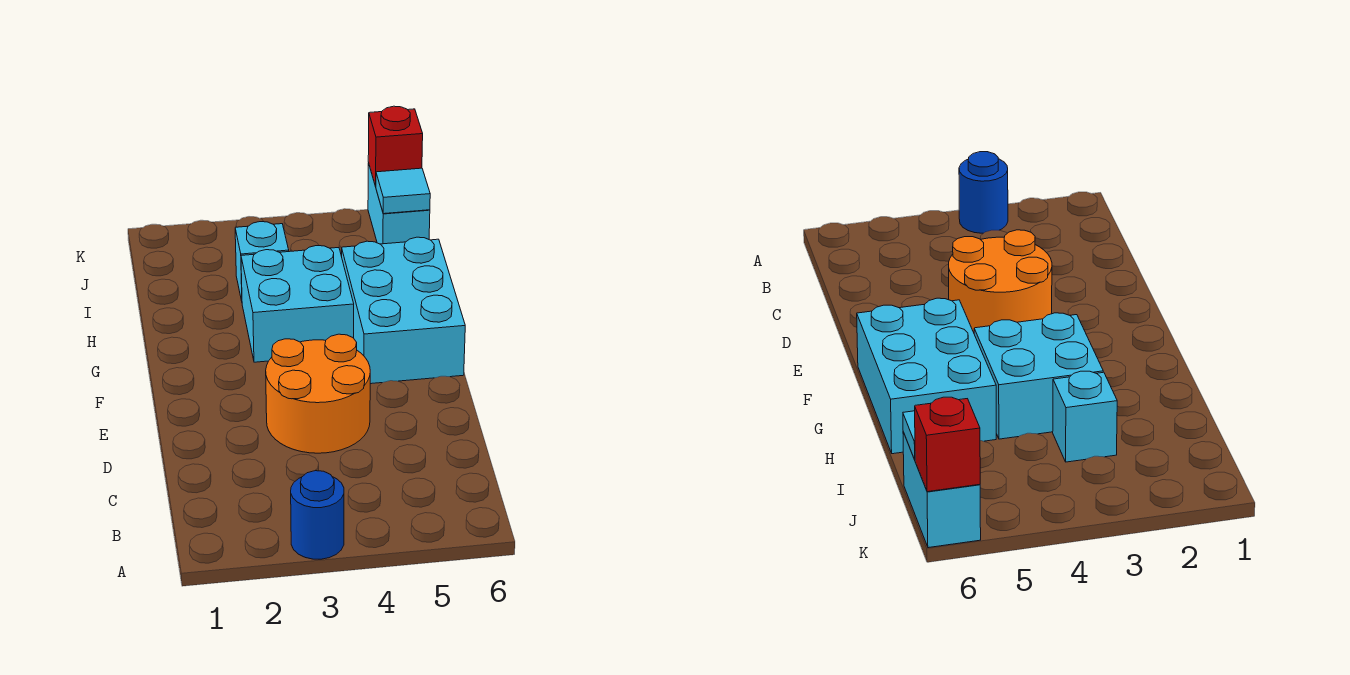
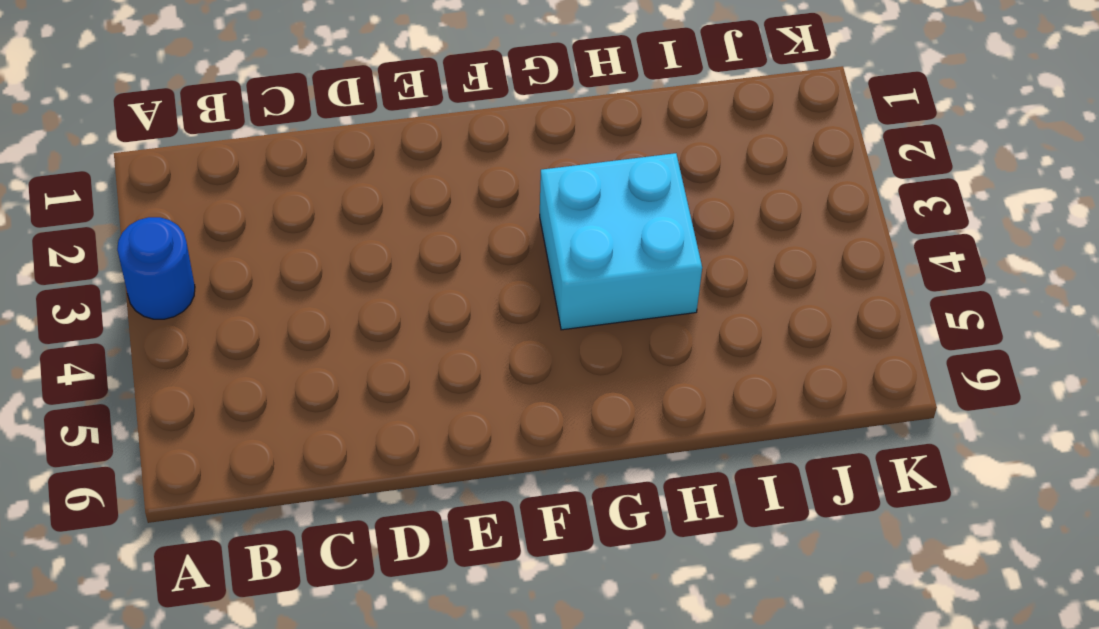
none -> orange round brick D3:E4 level 1
none -> cyan brick F5:H6 level 1

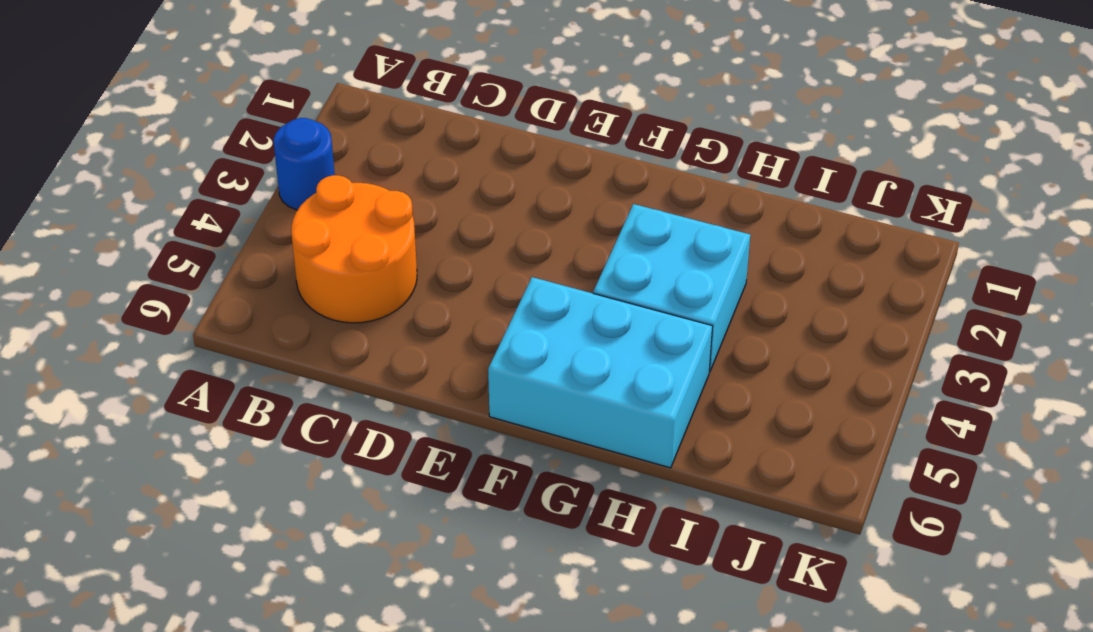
orange round brick B4:C5 level 1 -> orange round brick D3:E4 level 1
none -> cyan brick I3 level 1
none -> cyan brick J6:K6 level 1

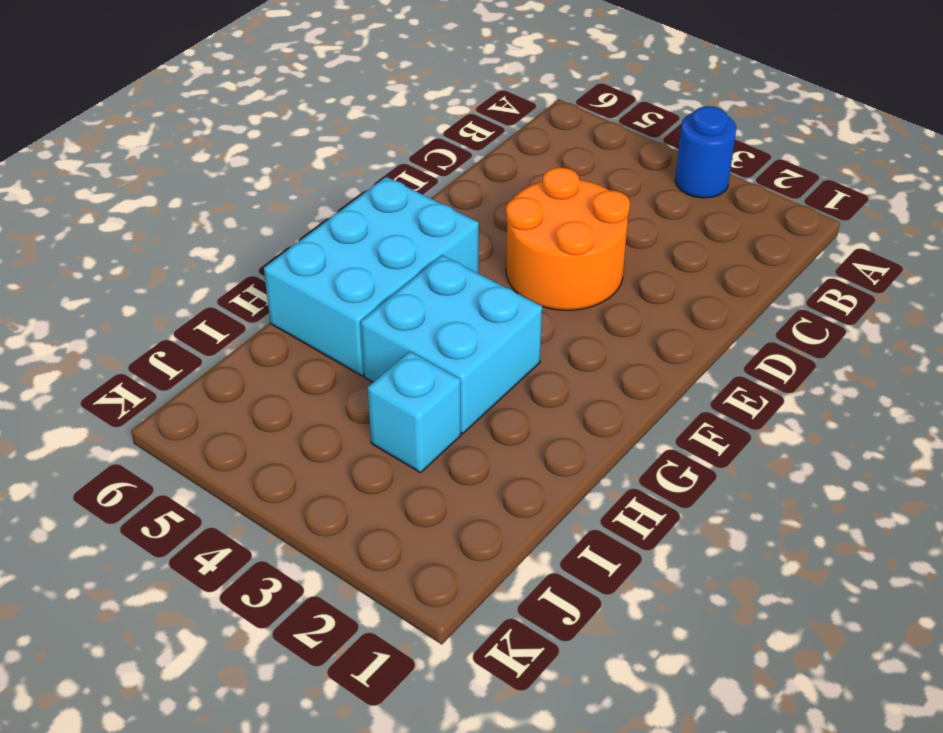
none -> cyan brick J6:K6 level 1
none -> cyan tile J6 level 2

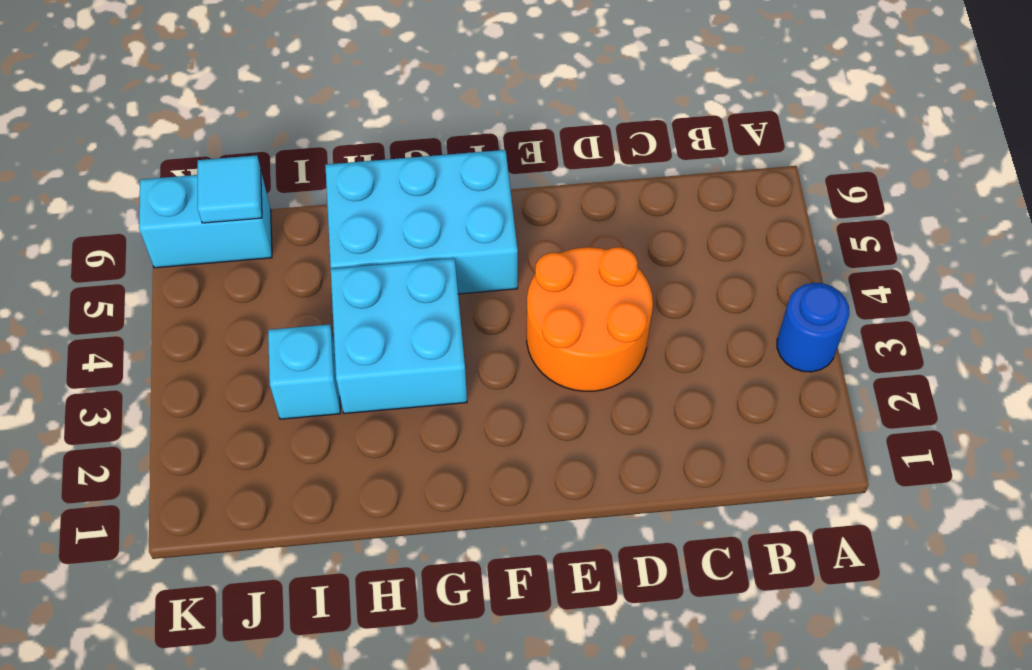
none -> red brick K6 level 2

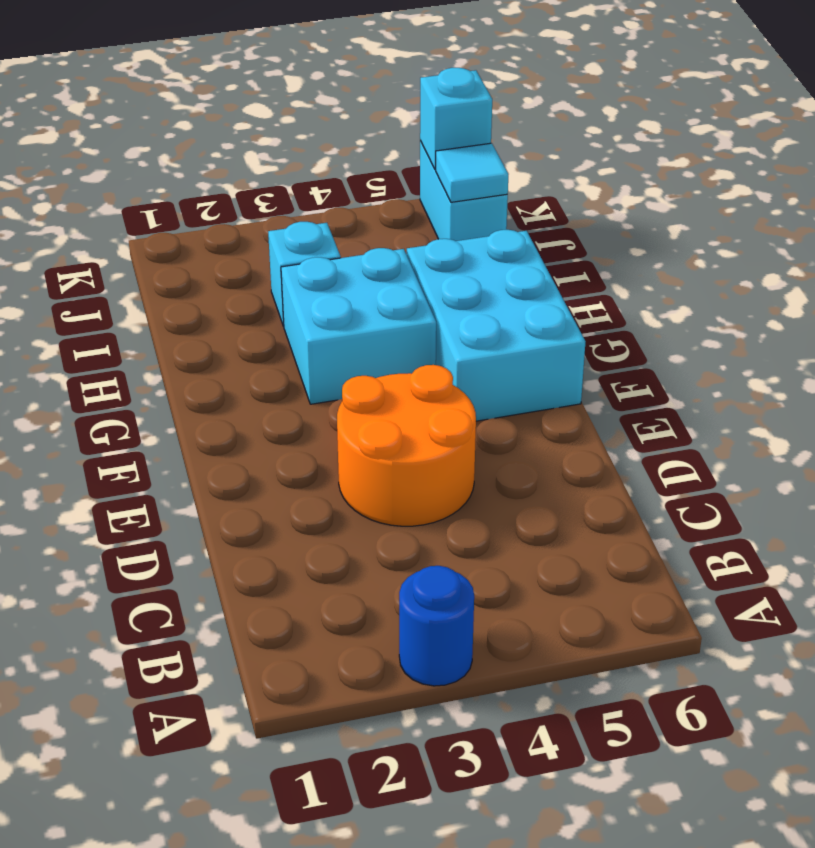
cyan brick K6 level 2 -> red brick K6 level 2

